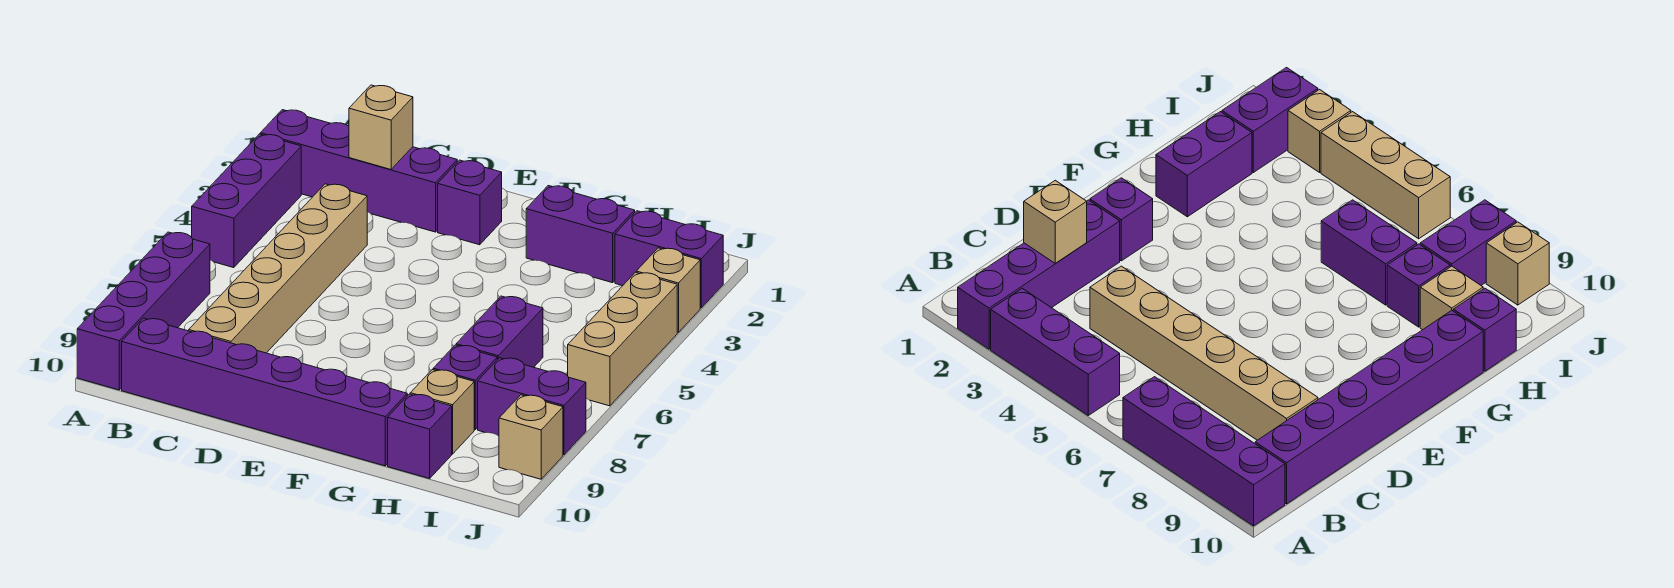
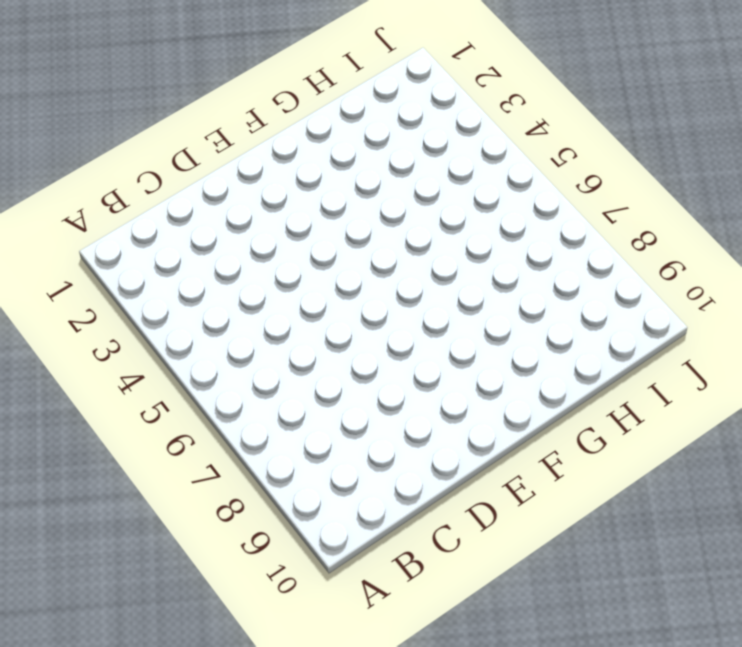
none -> purple brick A2:D2 level 1
none -> purple brick A3:A5 level 1
none -> purple brick A7:A10 level 1

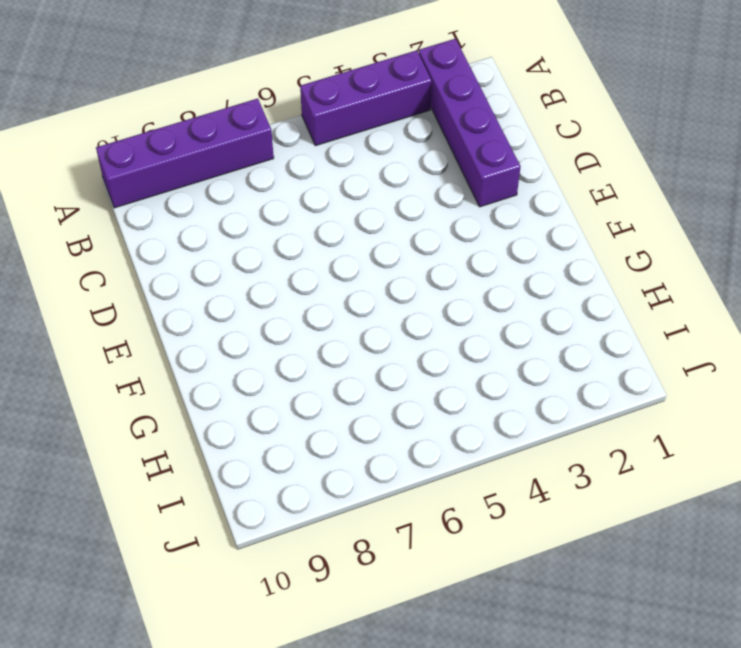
none -> purple brick B10:G10 level 1
none -> tan brick C4:C9 level 1
none -> purple brick E2 level 1

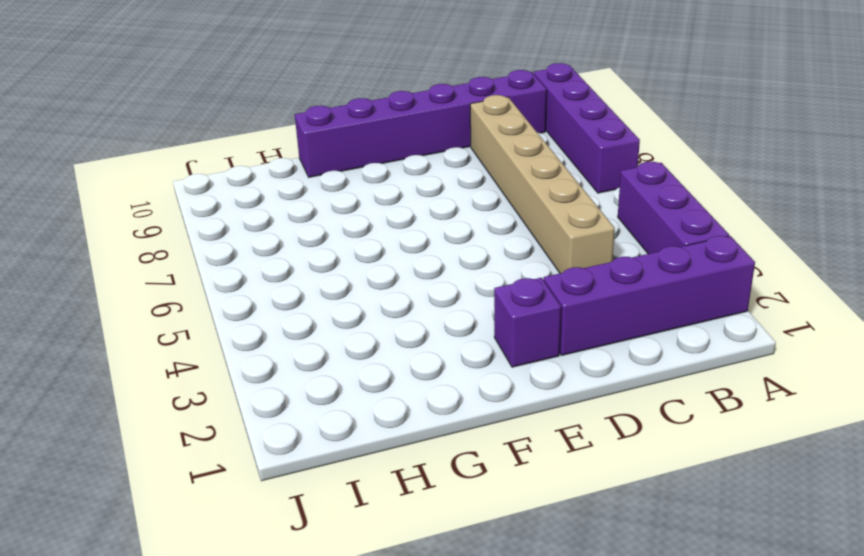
none -> purple brick G2:H2 level 1
none -> purple brick H6:H7 level 1
none -> purple brick H8 level 1

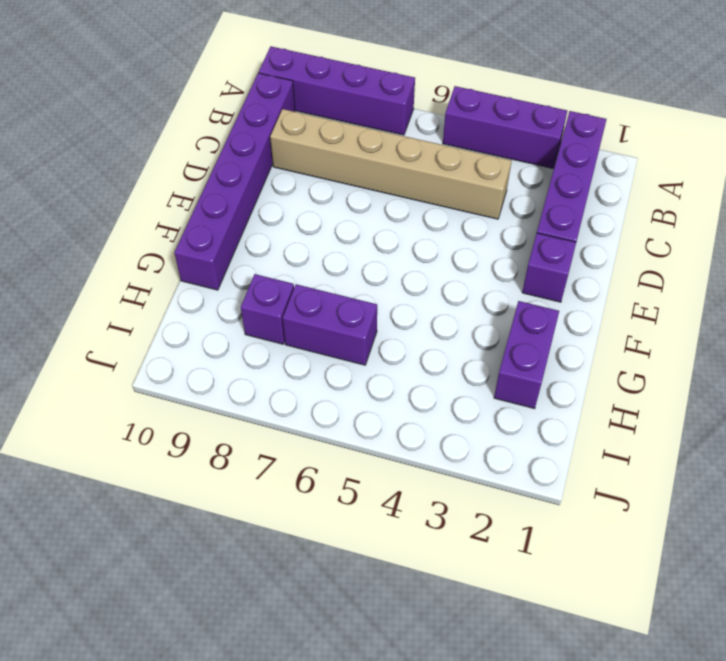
none -> tan brick H9 level 1
none -> purple brick H10 level 1
none -> purple brick I2:J2 level 1

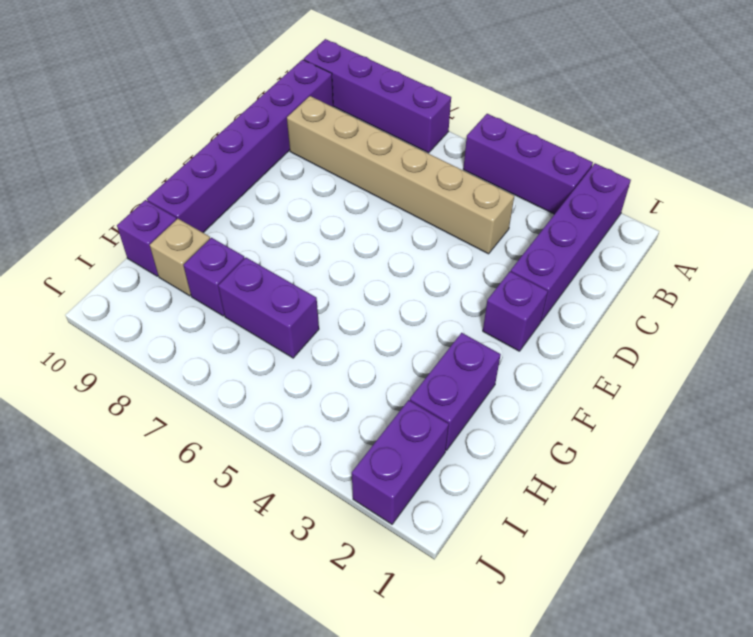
none -> purple brick I8:J8 level 1
none -> tan brick J3 level 1
none -> tan brick J4:J6 level 1

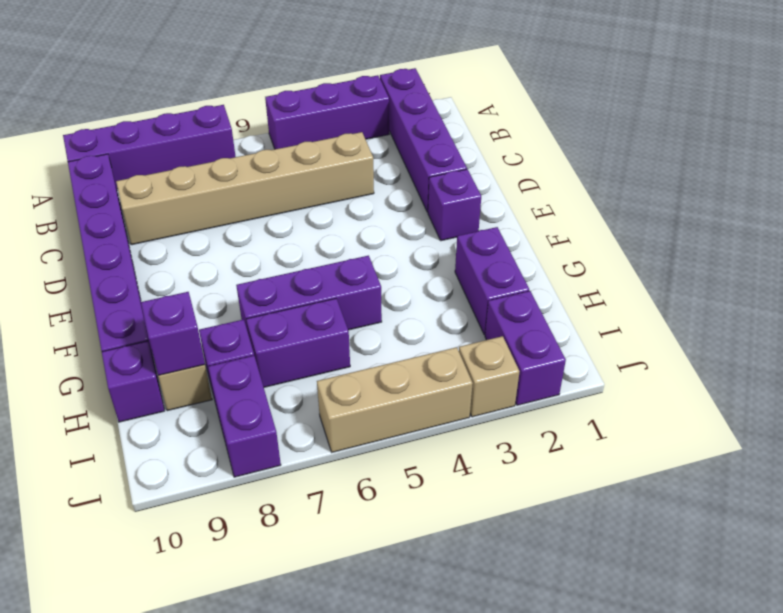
purple brick G5:G7 level 1 -> none
purple brick H9 level 2 -> none
none -> tan brick J9 level 1
none -> tan brick C2 level 2

